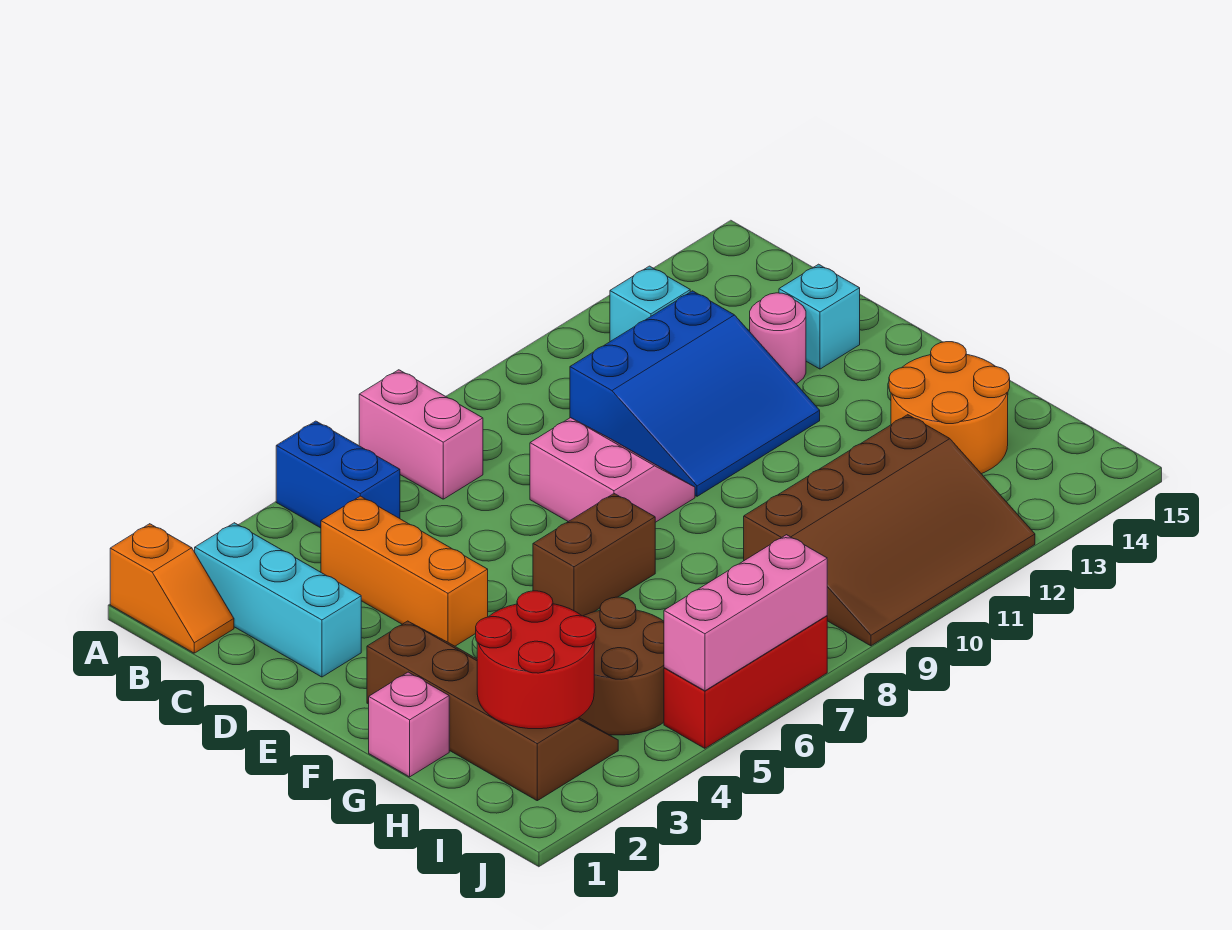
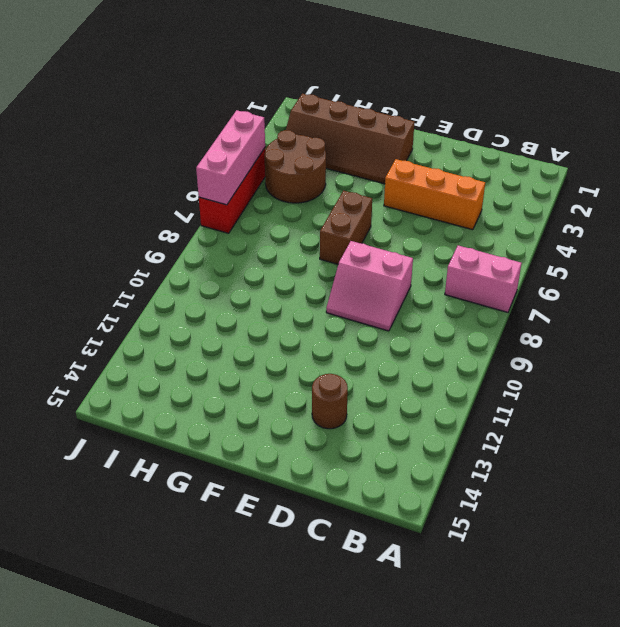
brown round brick D13 level 1 -> pink round brick D13 level 1
none -> orange slope A1:B1 level 1 top A
none -> blue brick A5:B5 level 1
none -> cyan brick B2:D2 level 1

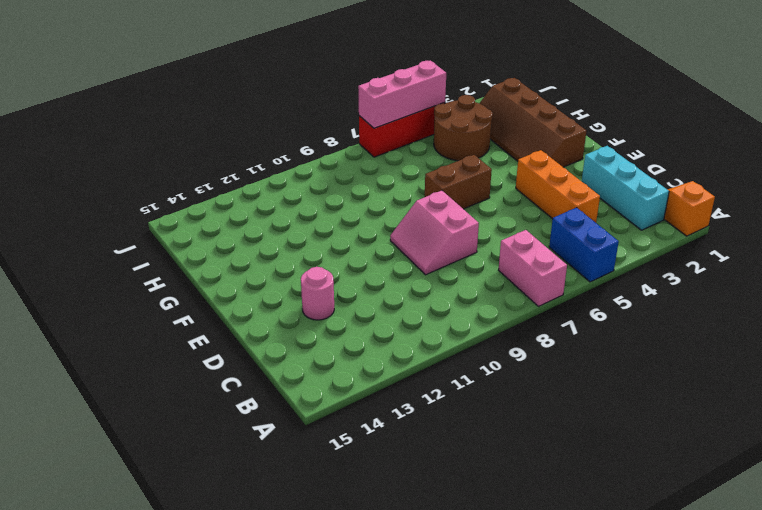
none -> cyan brick B12 level 1
none -> blue slope C10:E12 level 1 top C
none -> cyan brick D14 level 1

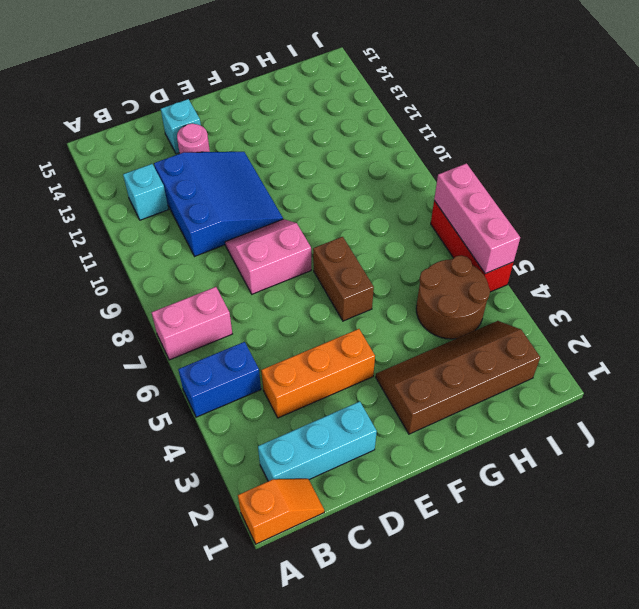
none -> pink brick G1 level 1
none -> orange round brick G13:H14 level 1
none -> brown slope H9:J12 level 1 top H

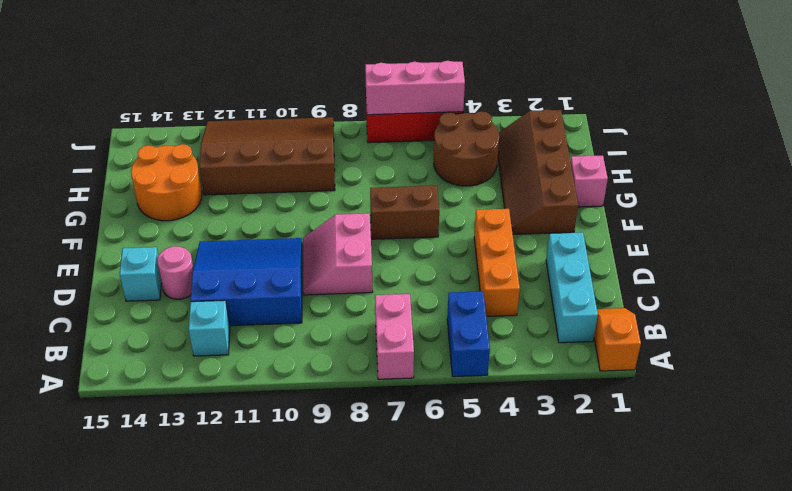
none -> red round brick H2:I3 level 2

